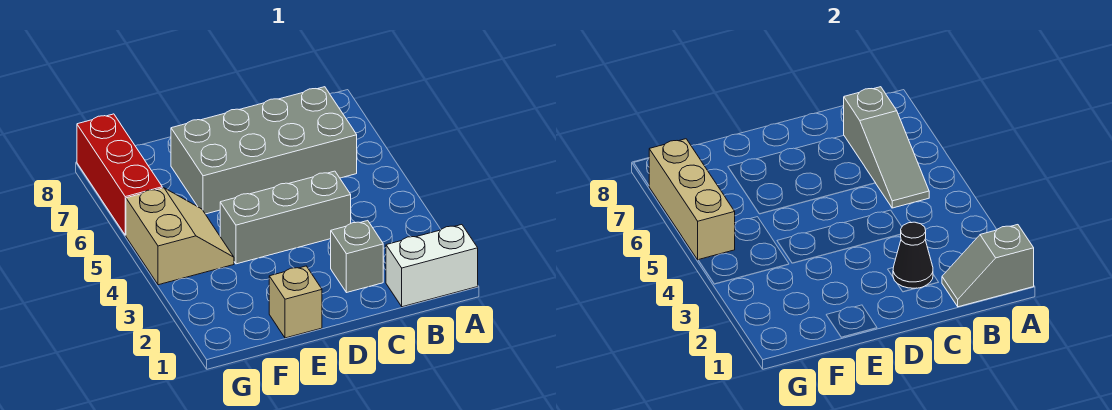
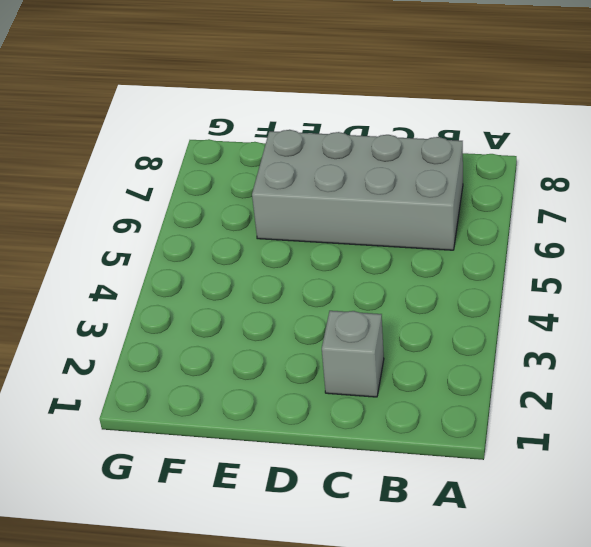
none -> white brick A1:B1 level 1
none -> grey brick C4:E4 level 1

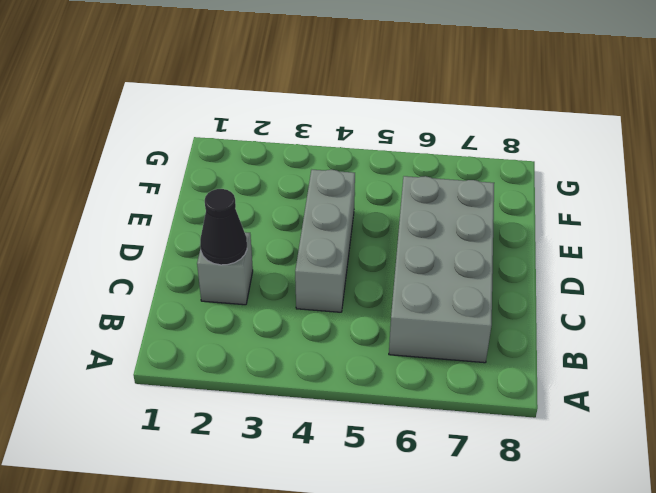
none -> white brick A1:B1 level 1
none -> tan brick E1 level 1

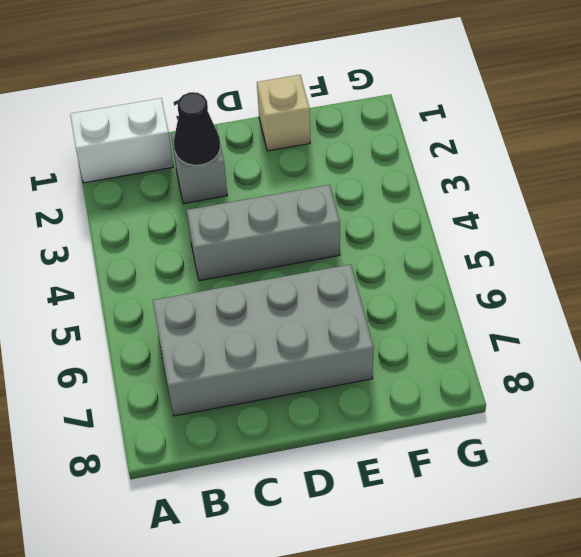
none -> tan slope F4:G5 level 1 top G
none -> red brick G6:G8 level 1

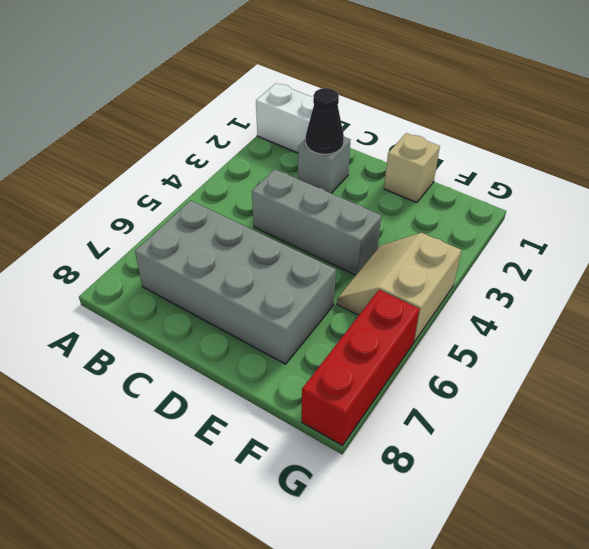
none -> grey slope A1:B1 level 2 top A
none -> grey slope B5:B7 level 2 top 7

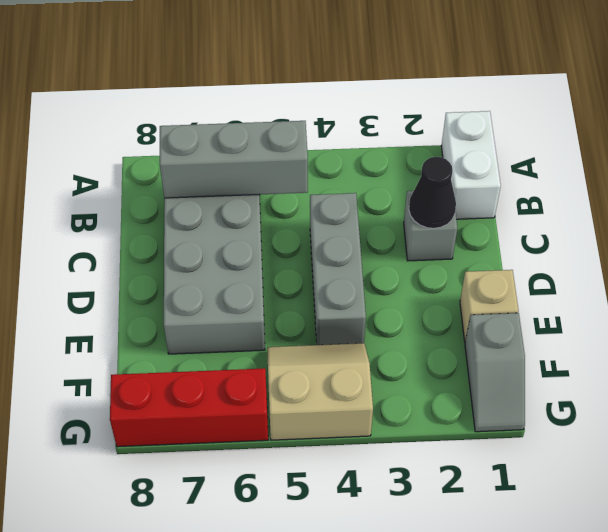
grey brick B5:B7 level 2 -> grey slope B5:B7 level 2 top 7
grey slope F1:G1 level 1 top F -> grey slope A1:B1 level 2 top A
none -> tan brick G5:G7 level 2

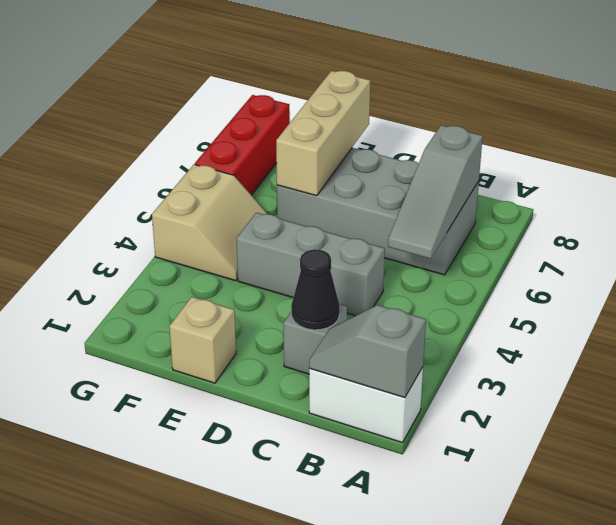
tan brick E6:E8 level 2 -> tan brick G5:G7 level 2

